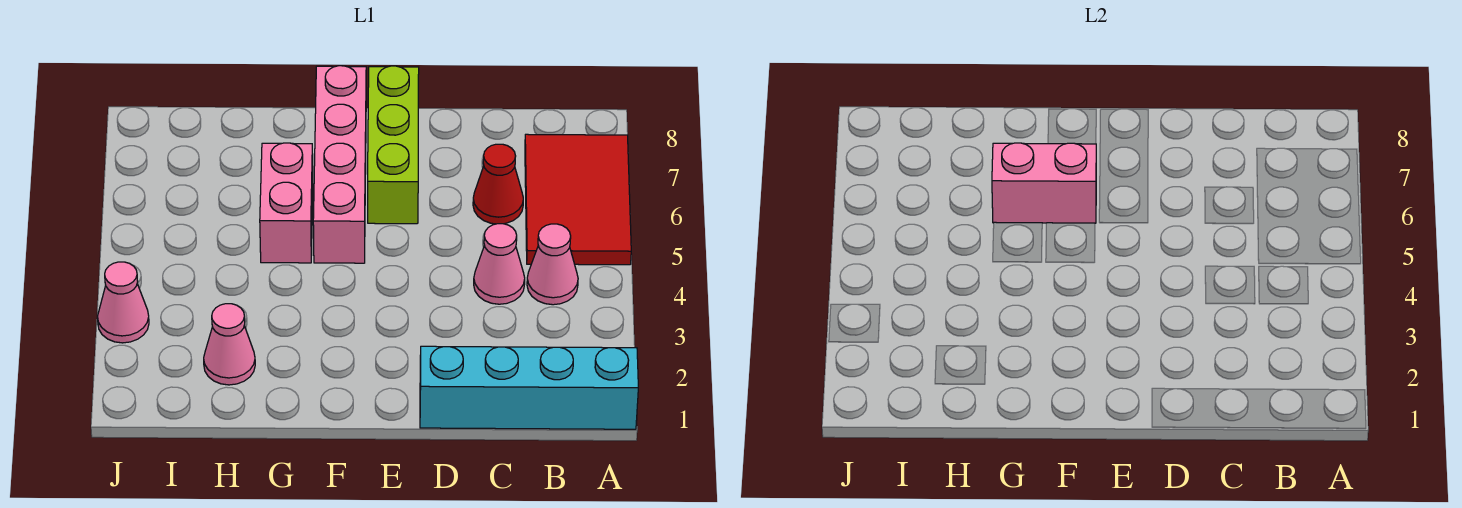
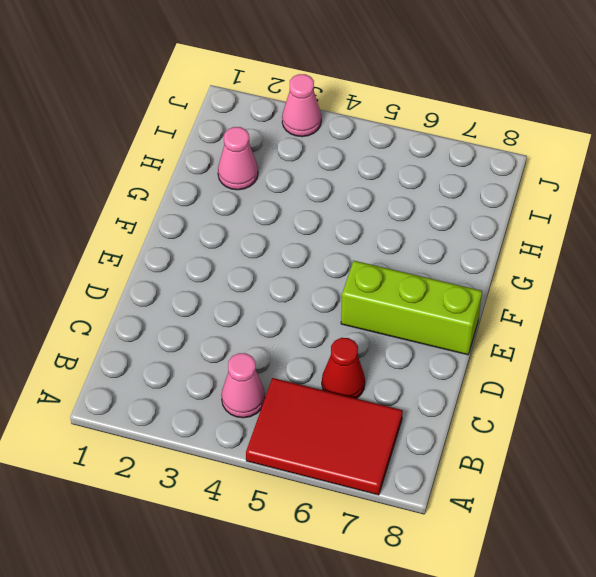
none -> cyan brick A1:D1 level 1
none -> pink cone C4 level 1

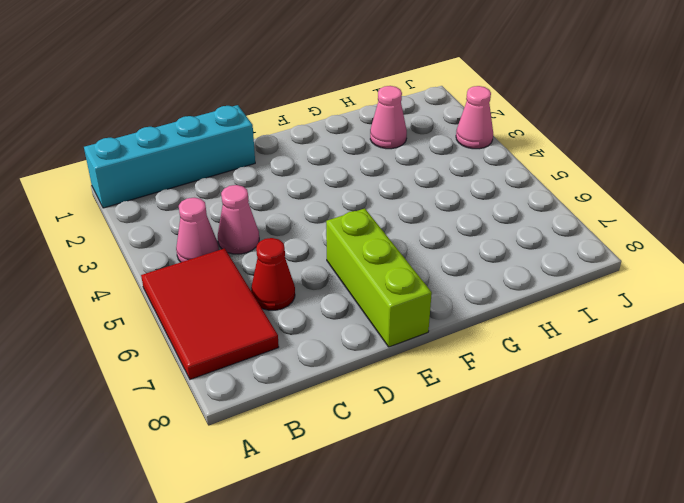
none -> pink brick F5:F8 level 1
none -> pink brick G5:G6 level 1

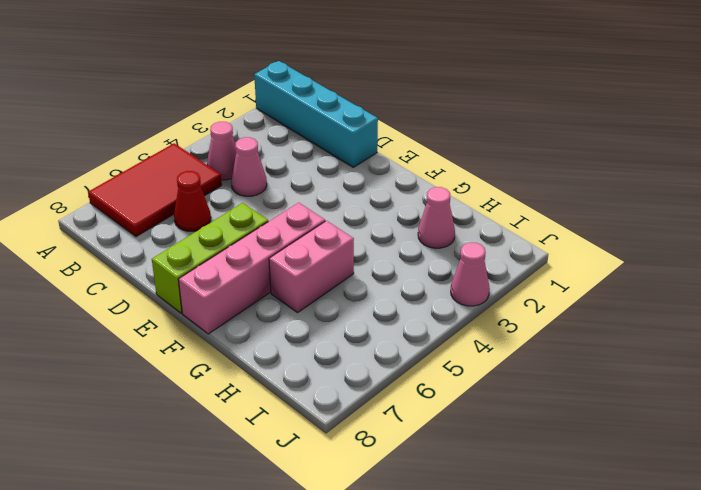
none -> pink brick F6:G6 level 2

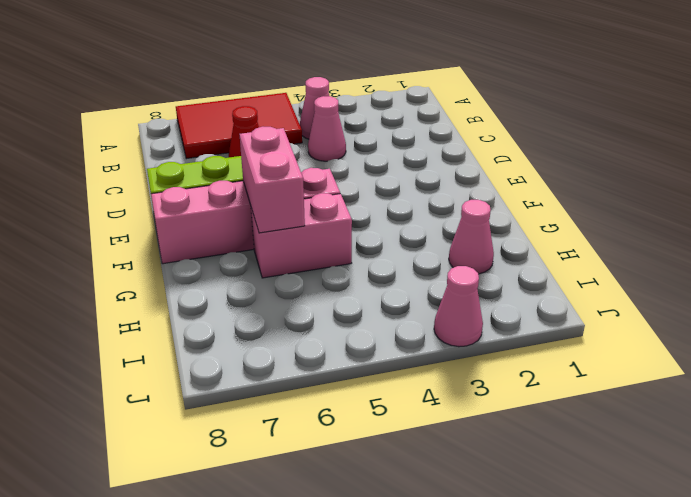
none -> cyan brick A1:D1 level 1

